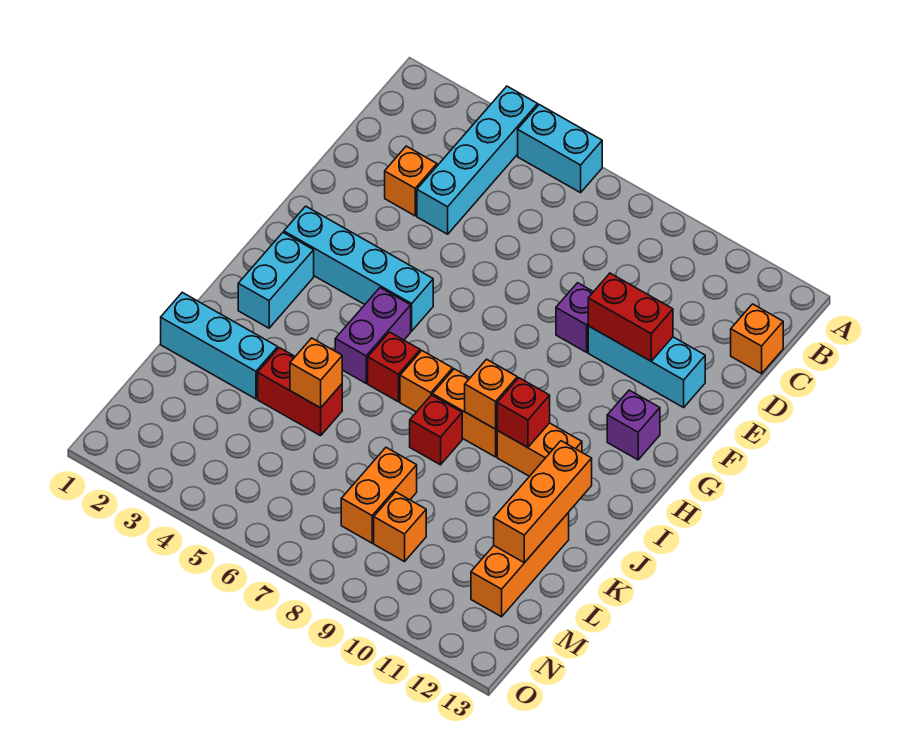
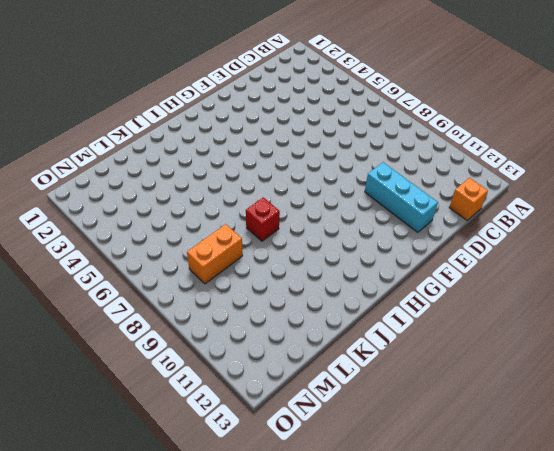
none -> cyan brick A4:D4 level 1
none -> cyan brick A5:A6 level 1
none -> orange brick D3 level 1

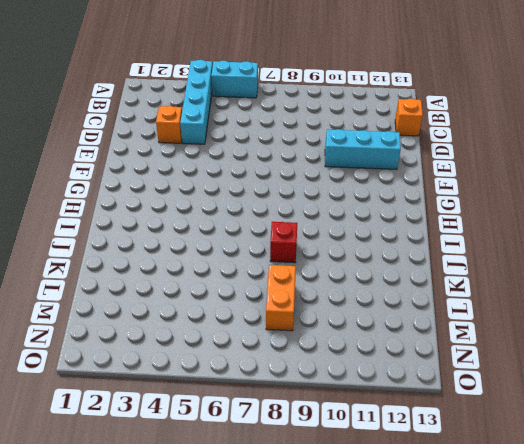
none -> purple brick E9 level 1
none -> cyan brick G2:G5 level 1
none -> purple brick G12 level 1

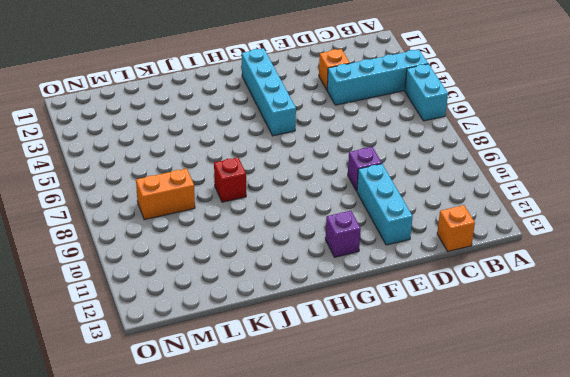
none -> cyan brick H2:I2 level 1
none -> purple brick H5:I5 level 1
none -> red brick I6 level 1

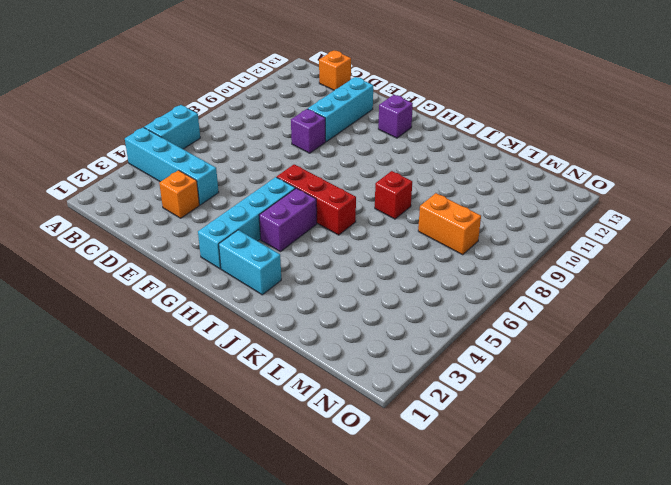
red brick G6:I6 level 1 -> red brick I6 level 1
purple brick H4:H5 level 1 -> purple brick H5:I5 level 1
none -> orange brick I7 level 1
none -> orange brick I8:I9 level 1
none -> orange brick I10:I11 level 1

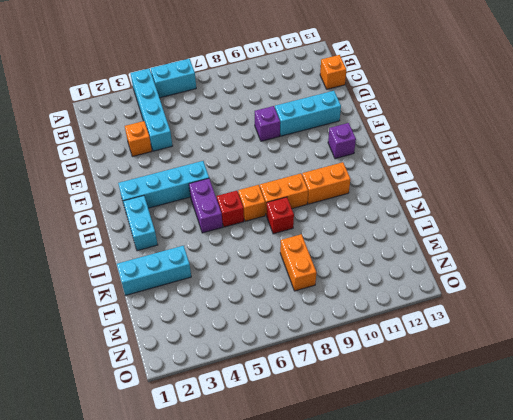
none -> red brick K4:K5 level 1
none -> orange brick K12:M12 level 1
none -> orange brick M9 level 1

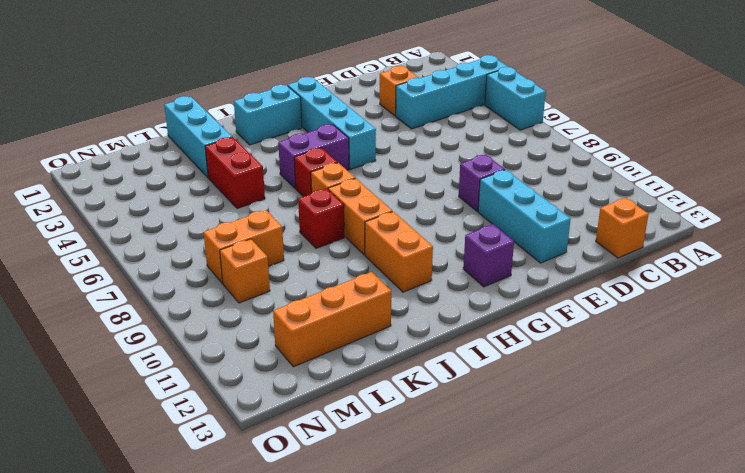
none -> red brick E10:E11 level 2
none -> orange brick I9 level 2
none -> red brick I10 level 2

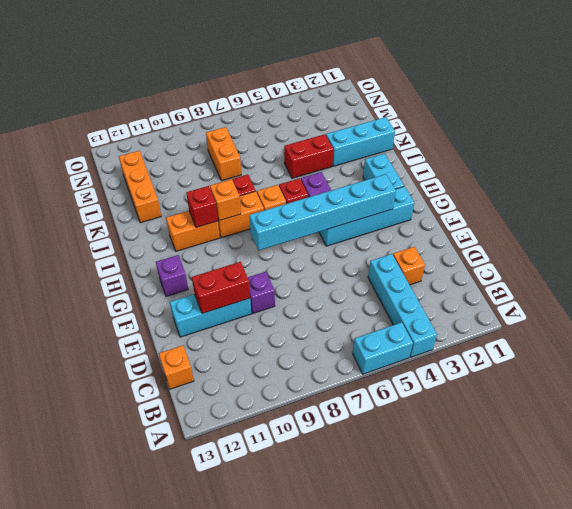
cyan brick G3:G8 level 2 -> none
none -> orange brick M9 level 1
none -> orange brick J12:L12 level 2
none -> orange brick K5 level 2

